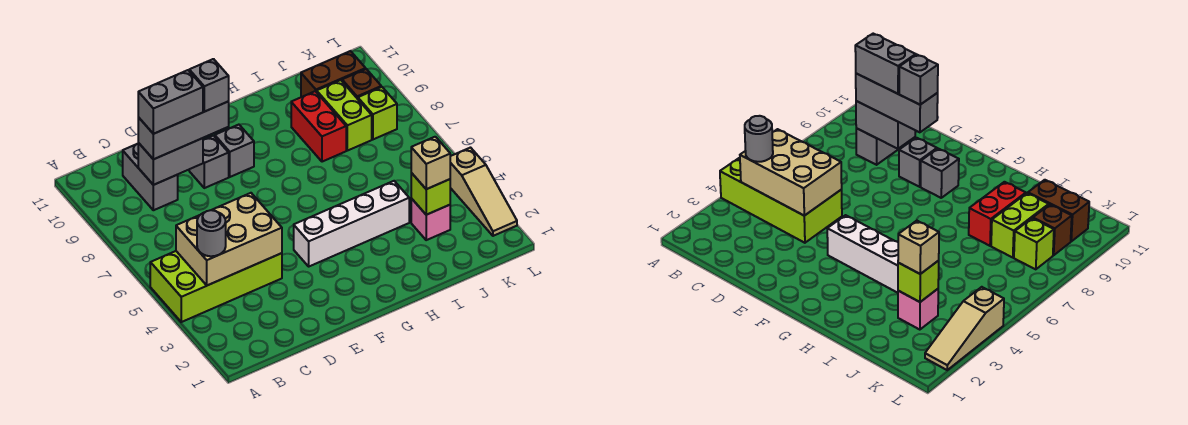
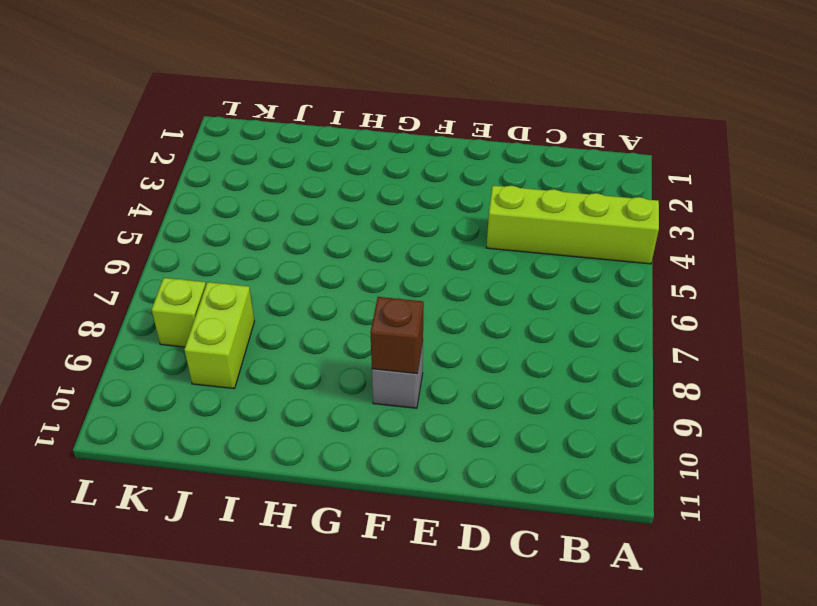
lime brick A4:D4 level 1 -> lime brick A4:D5 level 1
brown brick F9 level 2 -> brown brick K9 level 1
none -> grey brick C9:C10 level 1
none -> grey brick E9 level 1
none -> white brick F4:I4 level 1

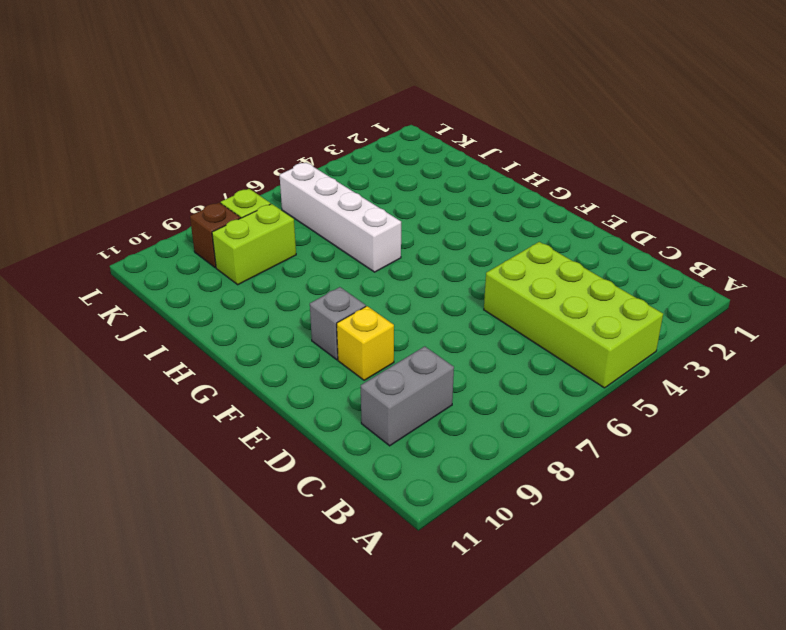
yellow brick E9 level 1 -> grey brick E9 level 1
white brick H6:K6 level 1 -> white brick F4:I4 level 1
none -> red brick I8:I9 level 1
none -> pink brick J3 level 1
none -> brown brick J10:K10 level 1

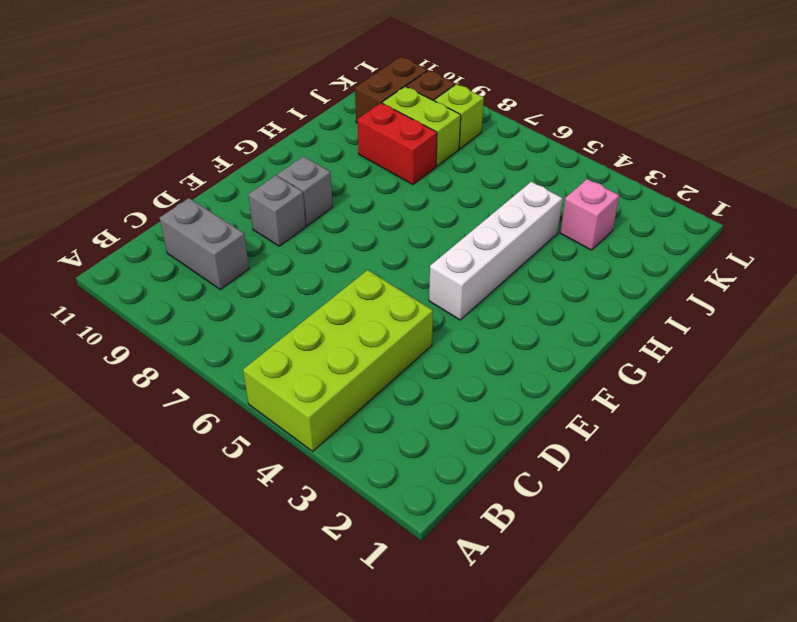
none -> tan slope L2:L4 level 1 top 4
none -> tan brick B4:D5 level 2
none -> grey brick C9:D9 level 2

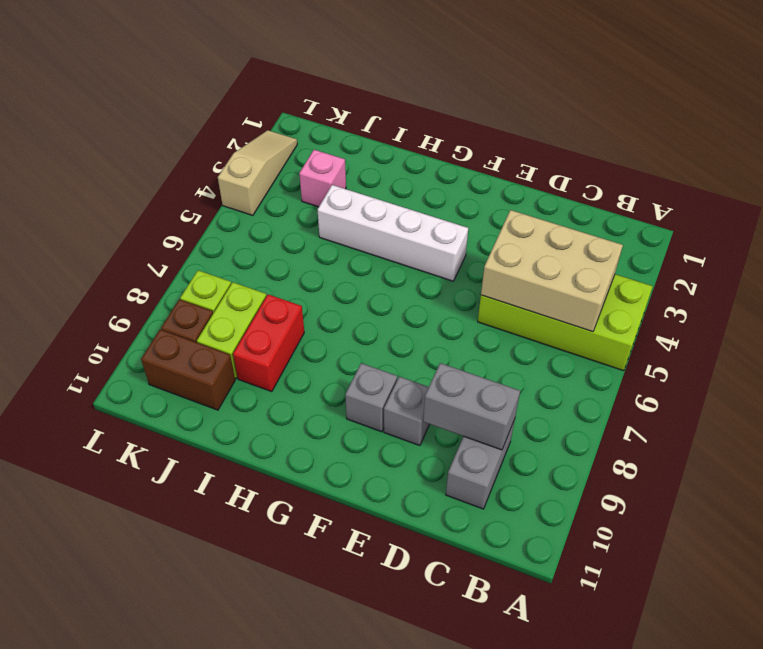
none -> lime brick J3 level 2
none -> grey round brick B4 level 3
none -> grey brick C9:E9 level 3

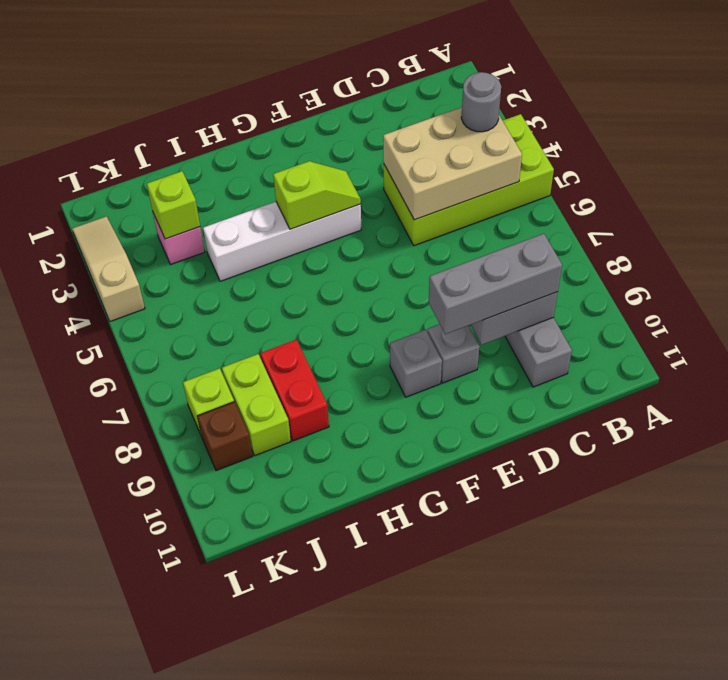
lime slope F4:G4 level 2 top G -> none
none -> brown brick J10:K10 level 1
none -> tan brick J3 level 3
none -> grey brick C9:D9 level 4

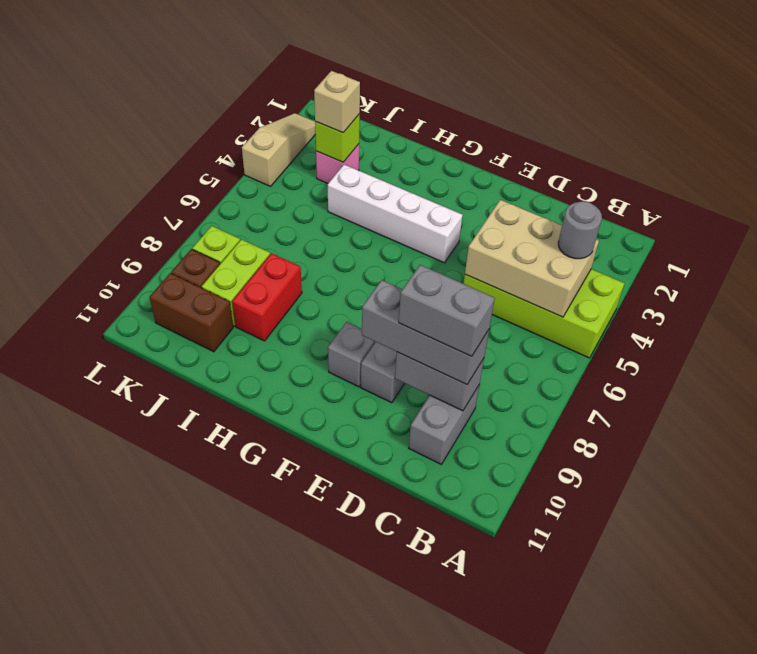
none -> grey brick E9 level 4

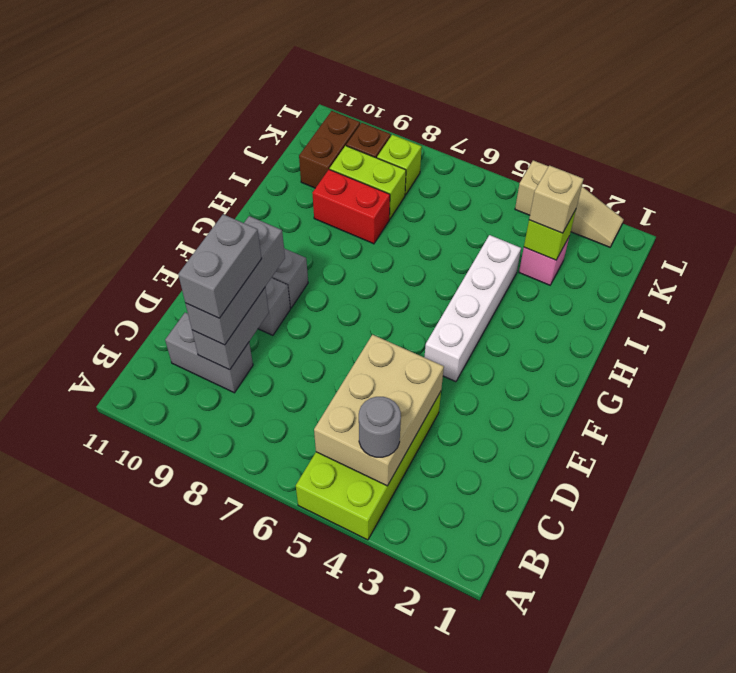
none -> grey brick E9 level 4

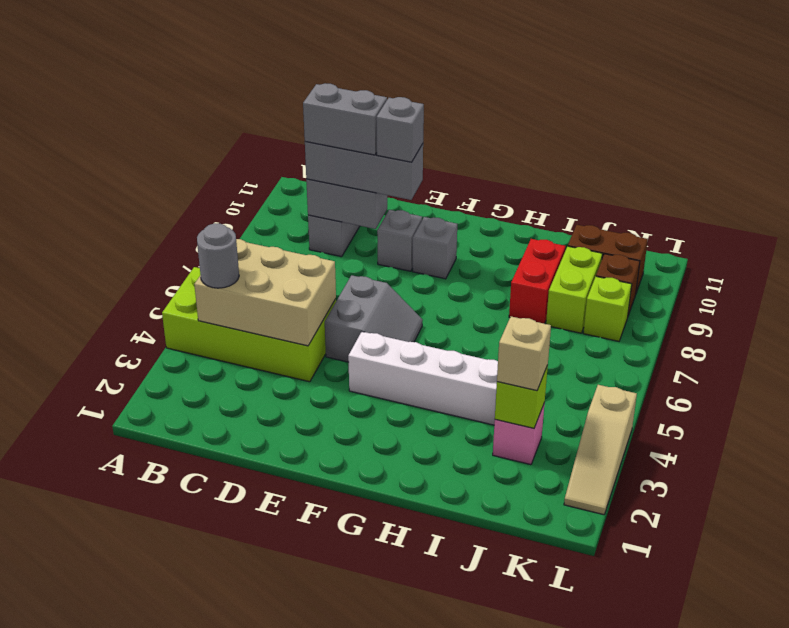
grey slope E5:F6 level 1 top E -> none

